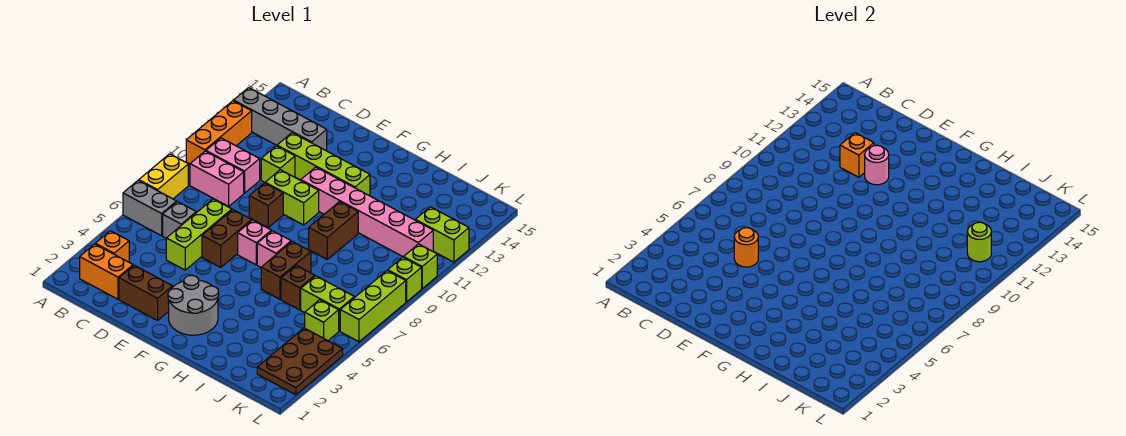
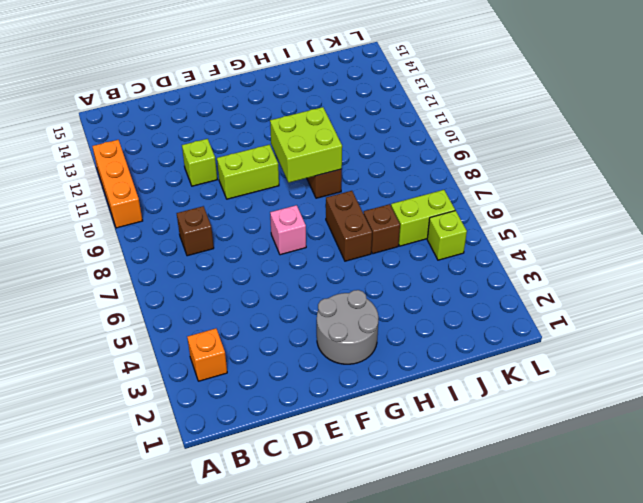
brown brick C8 level 1 -> brown brick E9 level 1
lime brick G9:H10 level 2 -> none
none -> grey brick A6:B6 level 1
none -> yellow brick A7:A8 level 1
none -> grey brick A13:D13 level 1
none -> orange brick B2:C2 level 1

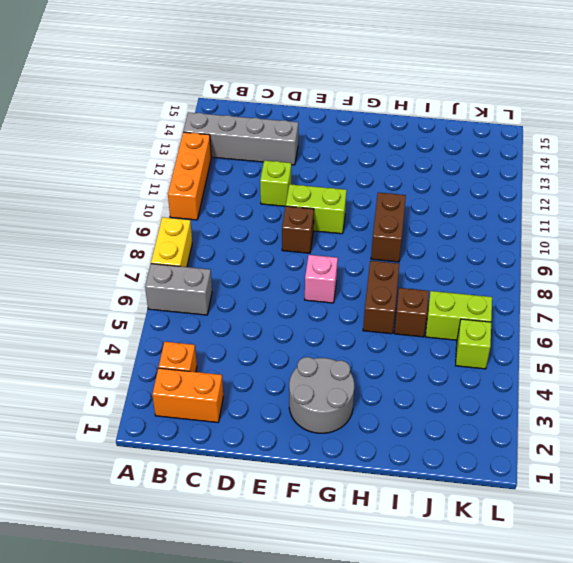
none -> pink brick B9:C9 level 1
none -> pink brick B10:C10 level 1
none -> grey brick C6 level 1
none -> brown brick D2:E2 level 1

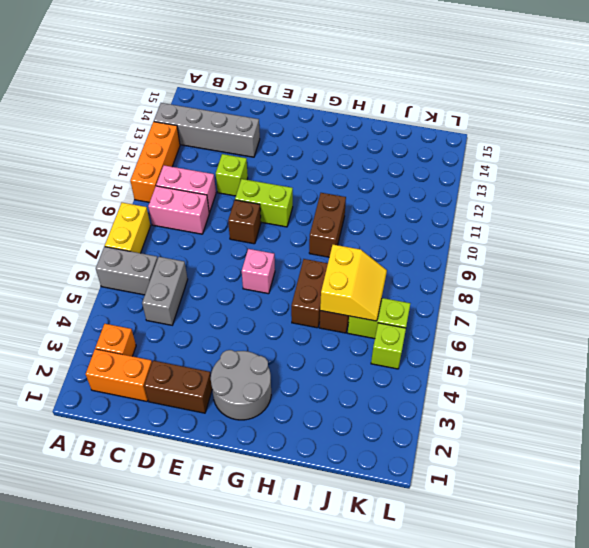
grey brick C5:C6 level 1 -> grey brick C6 level 1
yellow slope I6:J7 level 2 top I -> none
none -> lime brick D5:D7 level 1
none -> lime brick D12:G12 level 1
none -> brown brick E6:E7 level 1
none -> pink brick F11:K11 level 1

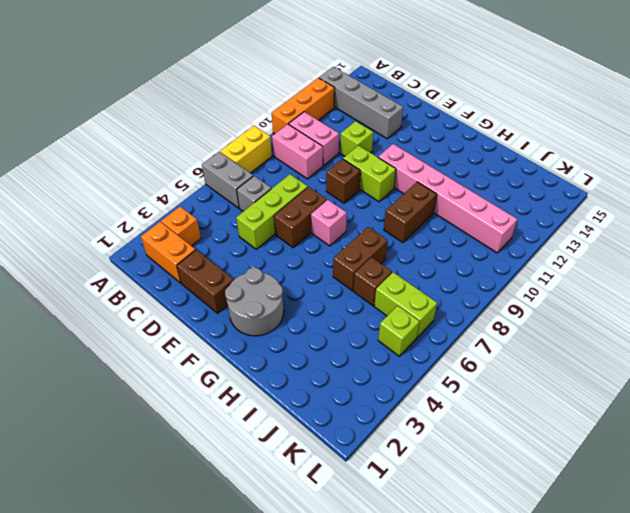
none -> lime brick D12:G12 level 1
none -> pink brick G7 level 1
none -> brown plate K2:L4 level 1
none -> lime brick K12:L12 level 1

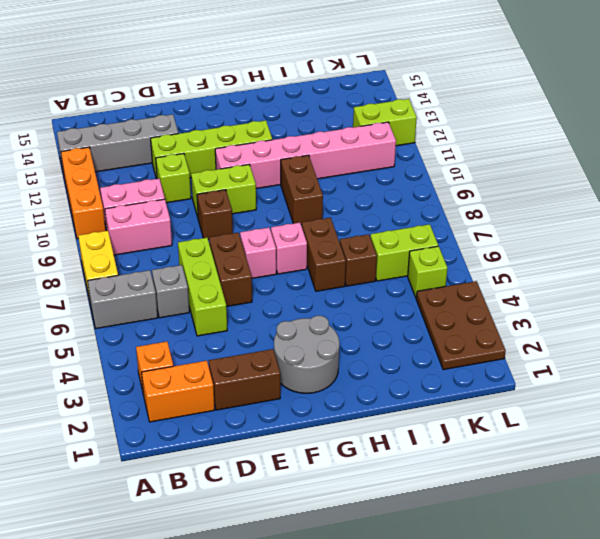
none -> lime brick L6:L8 level 1
none -> lime brick L9 level 1
none -> lime brick L10 level 1
none -> orange round brick D5 level 2

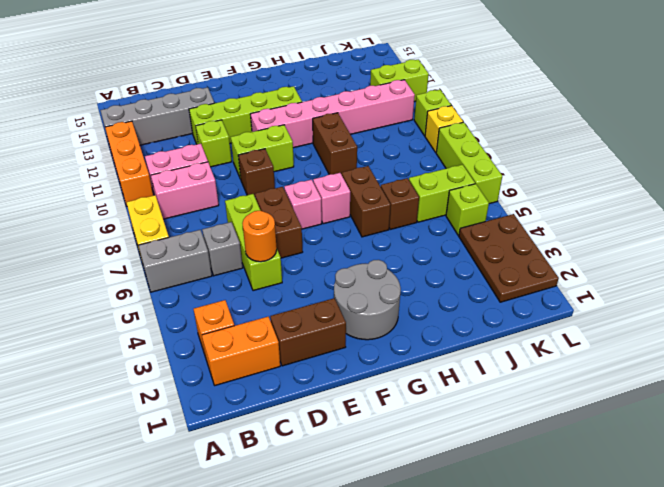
yellow brick L9 level 1 -> lime brick L9 level 1
none -> orange brick D12 level 2
none -> pink round brick E12 level 2
none -> lime round brick K11 level 2

